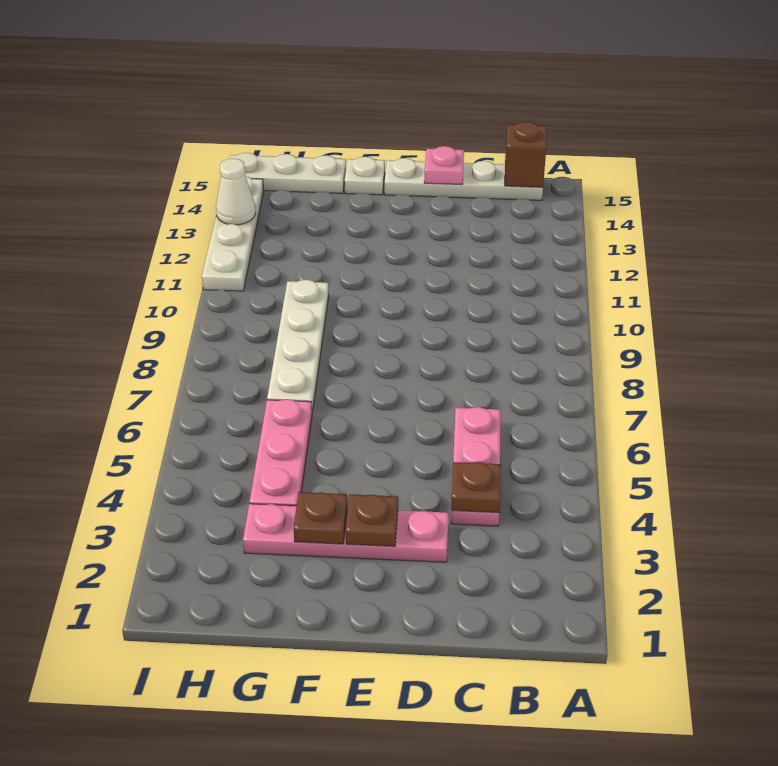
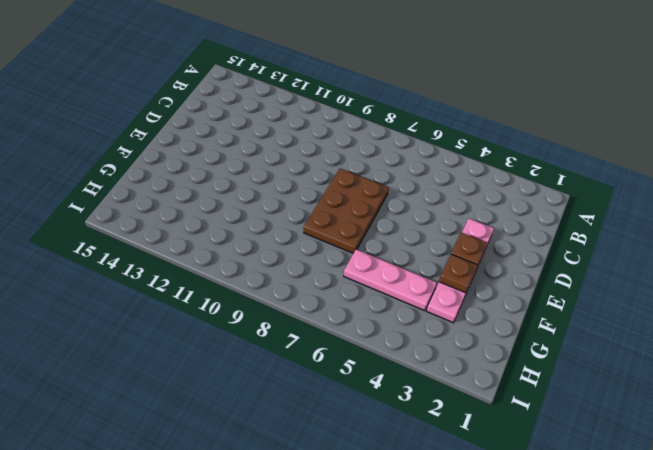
brown plate D7:F8 level 1 -> none
none -> white plate B15:E15 level 1
none -> pink plate C4:C6 level 1
none -> white plate F15 level 1

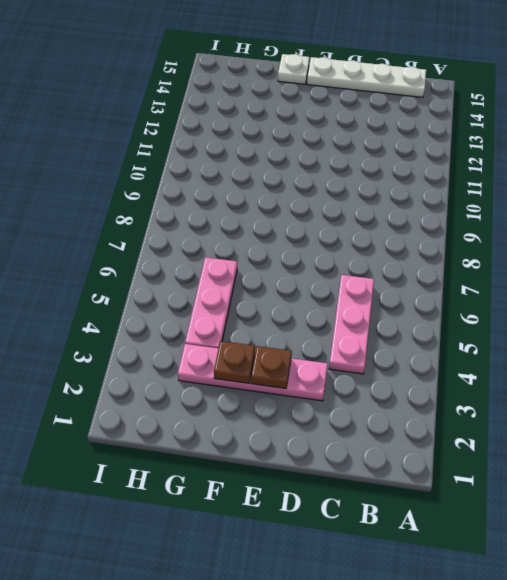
none -> white plate G7:G10 level 1
none -> white plate G15:I15 level 1
none -> white plate I11:I14 level 1

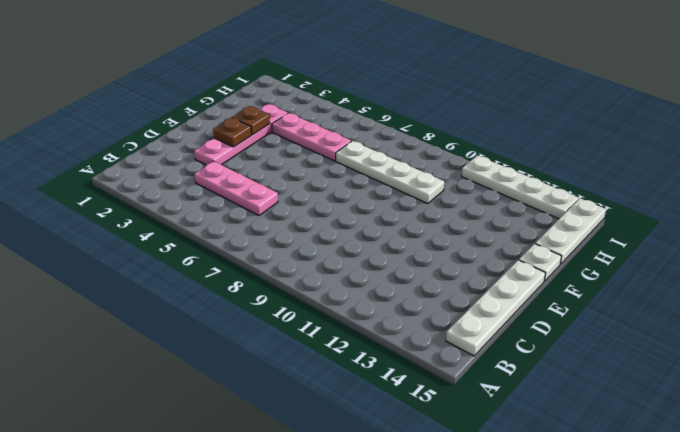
none -> brown brick B15 level 2
none -> brown plate C4 level 2
none -> pink plate D15 level 2

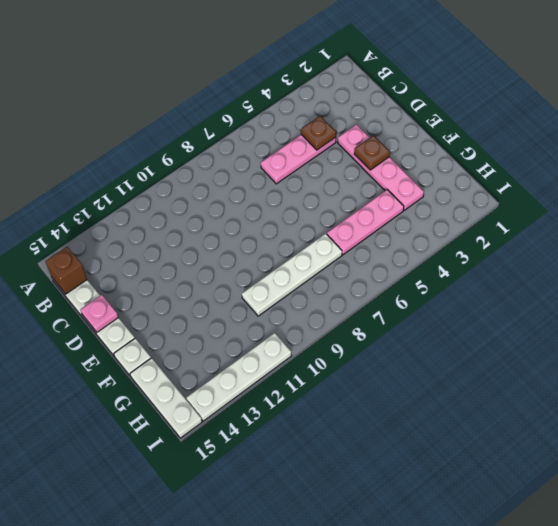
none -> brown plate F3 level 2
none -> white cone I13 level 2

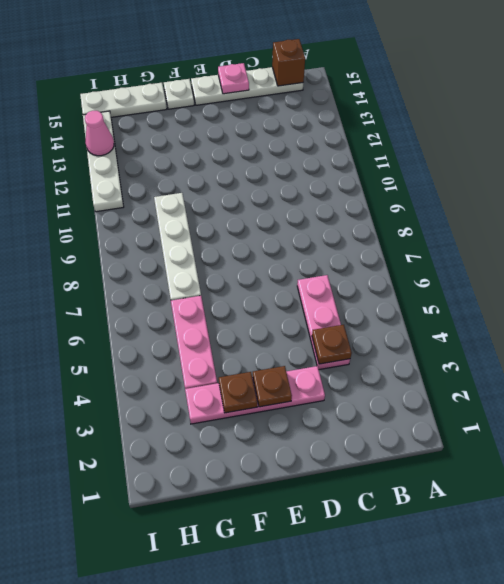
pink cone I13 level 2 -> white cone I13 level 2

